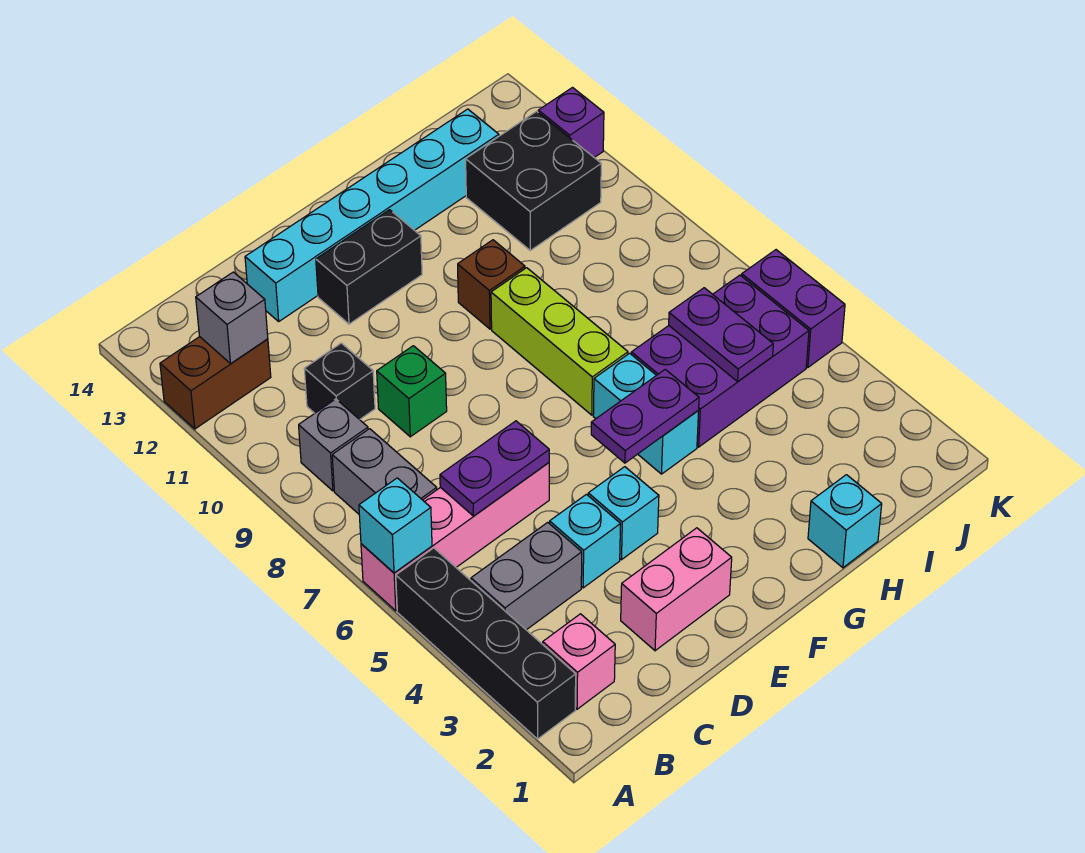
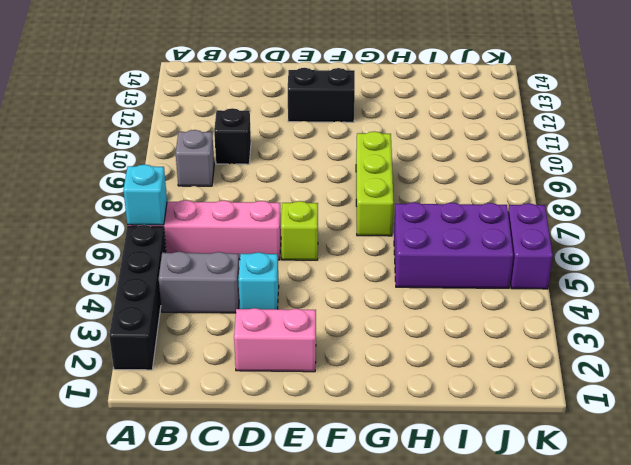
lime brick E6 level 1 -> none
none -> brown brick A12:B12 level 1
none -> pink brick B2 level 1
none -> grey brick B7:B8 level 1

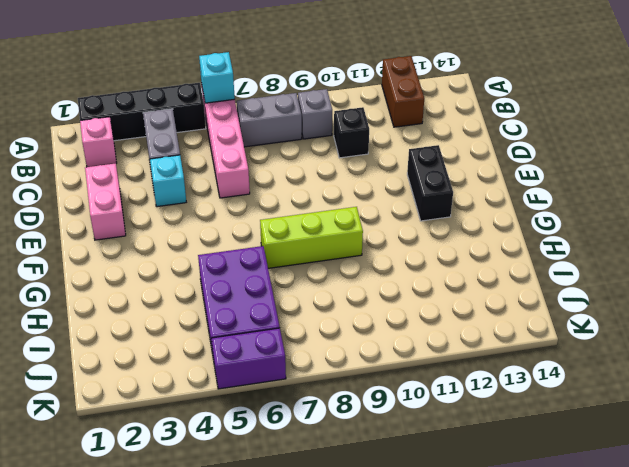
none -> green brick D9 level 1
none -> cyan brick D13:I13 level 1
none -> cyan brick E4 level 1

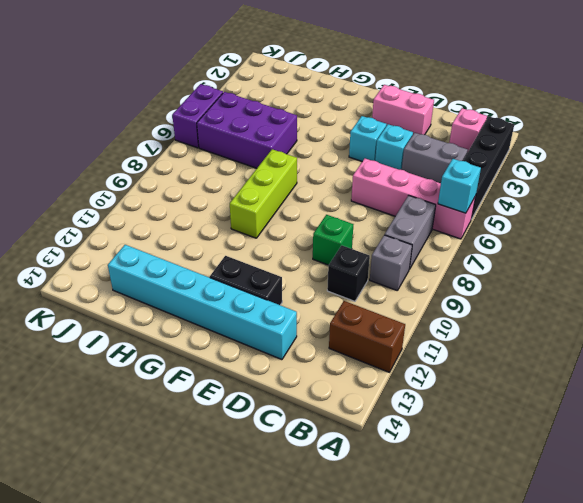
none -> cyan brick G5:G6 level 1
none -> brown brick G10 level 1
none -> cyan brick H1 level 1

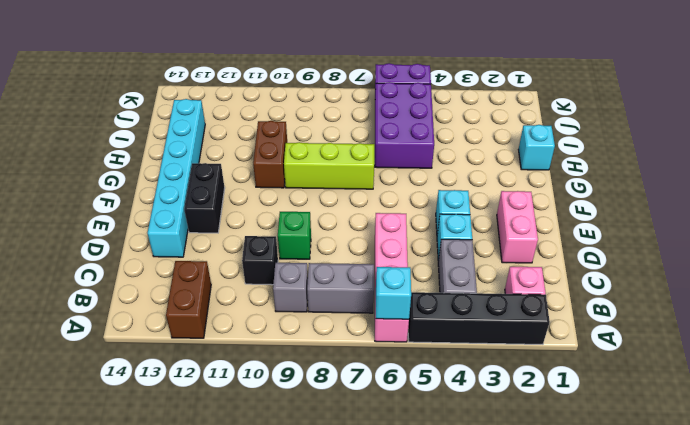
brown brick G10:H10 level 1 -> brown brick G10 level 1
none -> cyan brick G5:G6 level 1
none -> black brick I11:J12 level 1
none -> purple brick K12 level 1

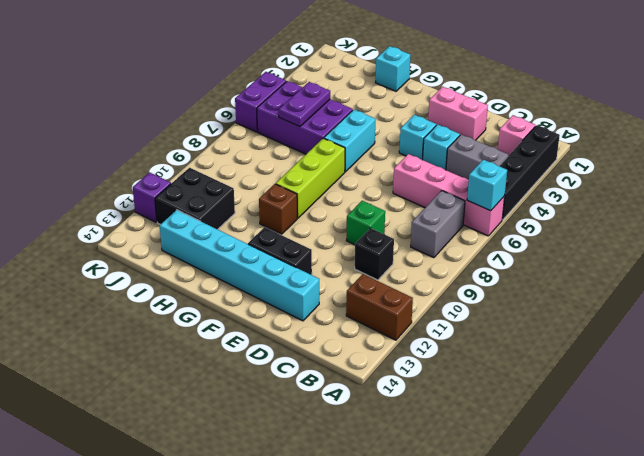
none -> grey brick B9 level 1
none -> grey brick B12 level 2
none -> purple plate C6:D6 level 2

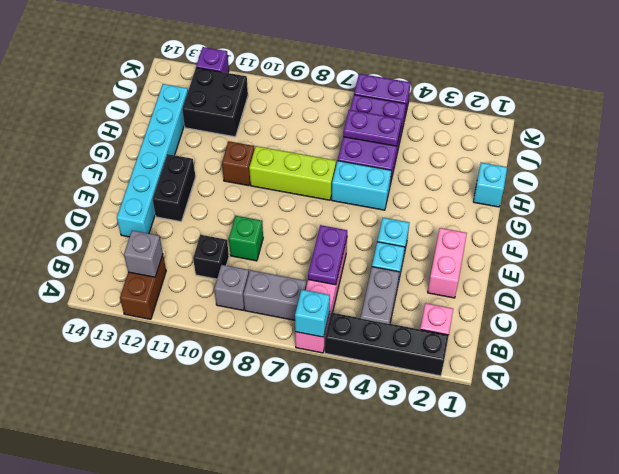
none -> purple plate F5:G5 level 2

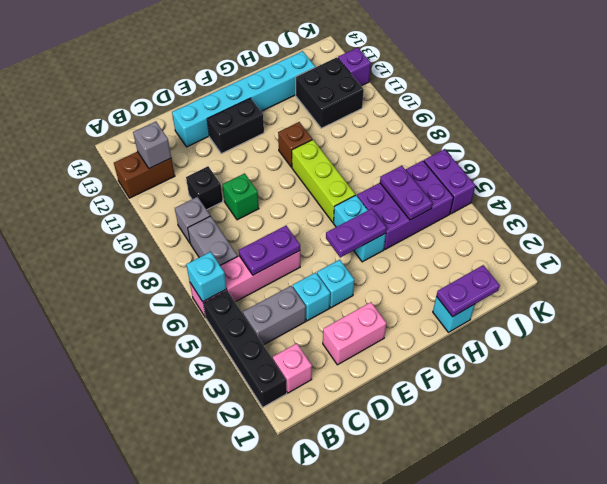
purple plate H1:I1 level 2 -> none

